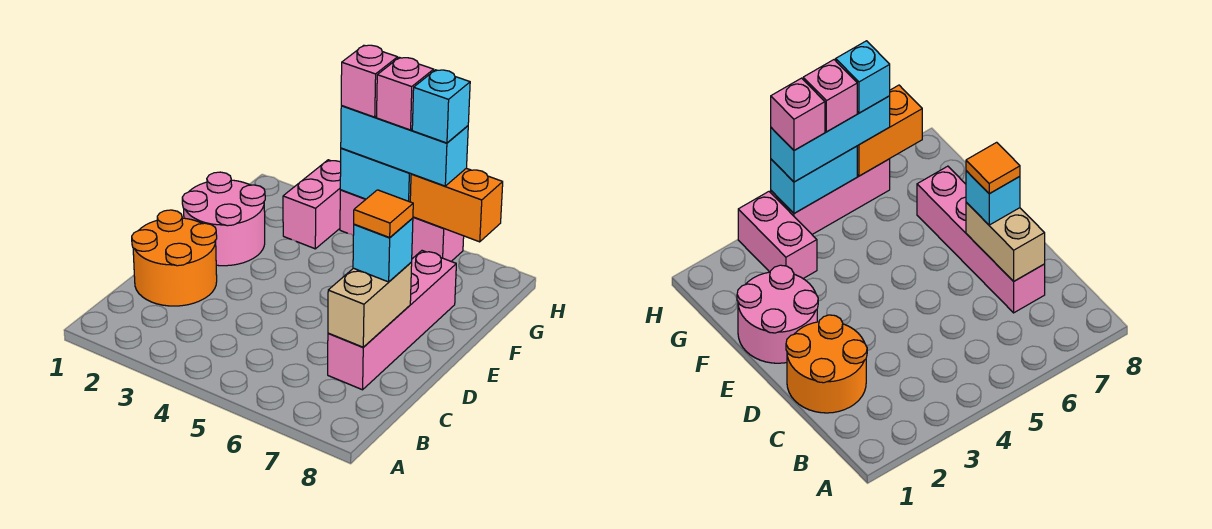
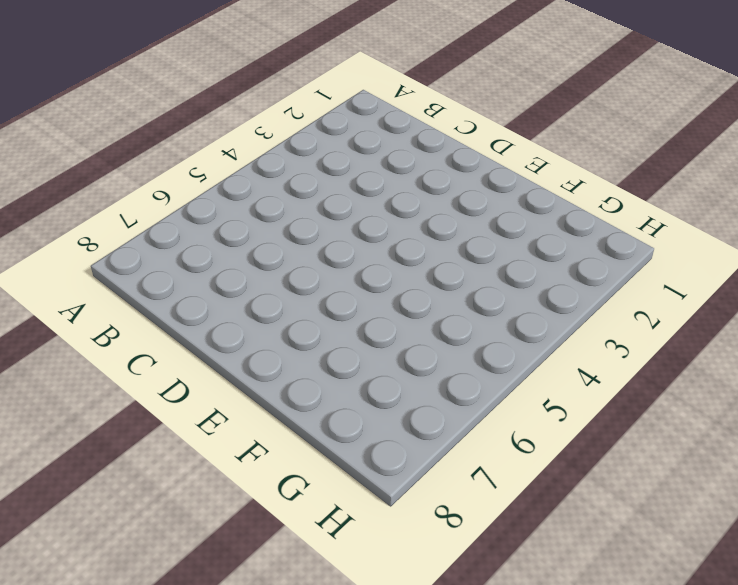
none -> orange round brick C1:D2 level 1
none -> pink brick C7:F7 level 1
none -> pink round brick E1:F2 level 1

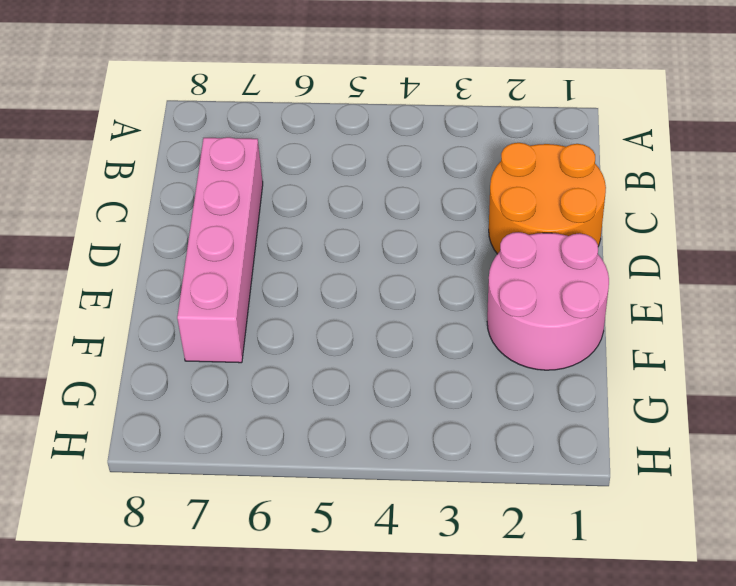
none -> pink brick G3:H3 level 1
none -> pink brick H4:H6 level 1
none -> tan brick C7:D7 level 2

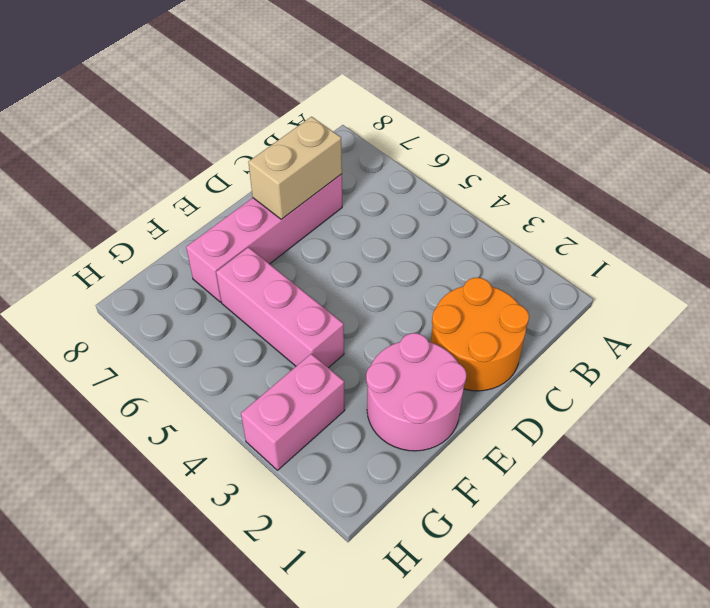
pink brick F4:F6 level 1 -> pink brick H4:H6 level 1
none -> cyan brick H4:H5 level 2
none -> orange brick H6:H7 level 2
none -> cyan brick D7 level 3

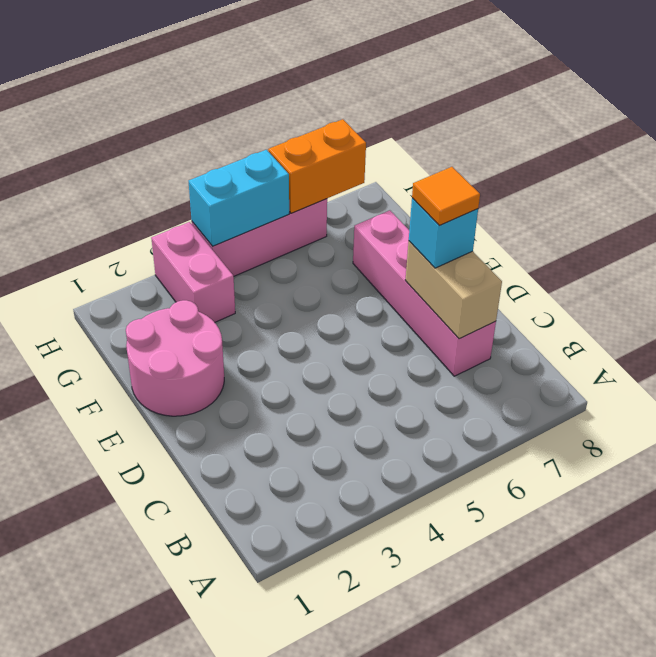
none -> orange round brick C1:D2 level 1
none -> cyan brick H4:H6 level 3
none -> pink brick H4 level 4

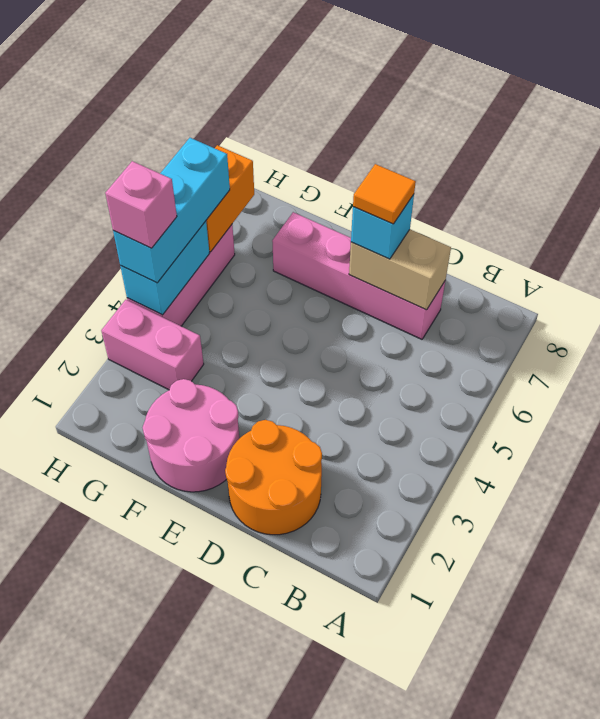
none -> pink brick H5 level 4
none -> cyan brick H6 level 4

